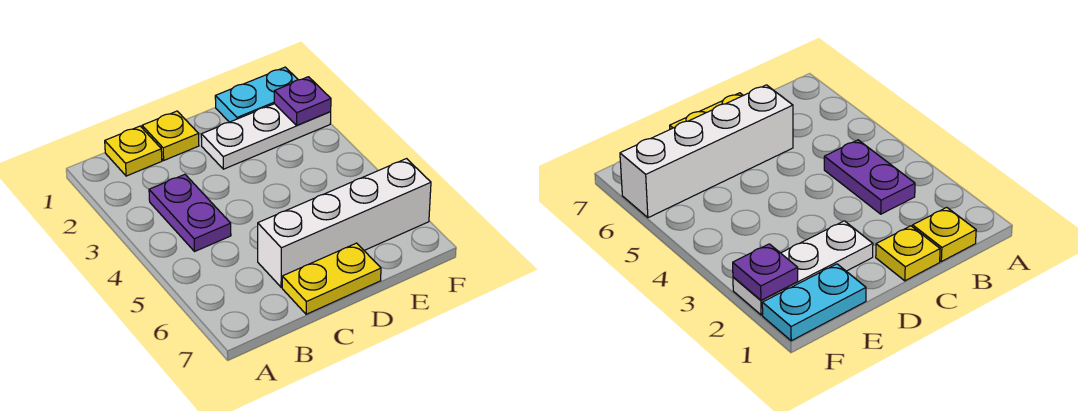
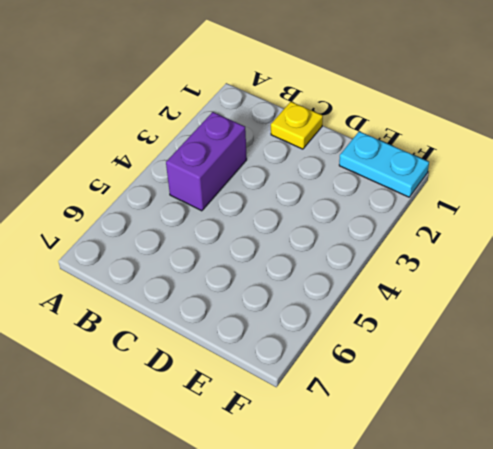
purple brick B3:B4 level 1 -> purple plate B3:B4 level 1
none -> yellow plate B1 level 1
none -> white brick C6:F6 level 1

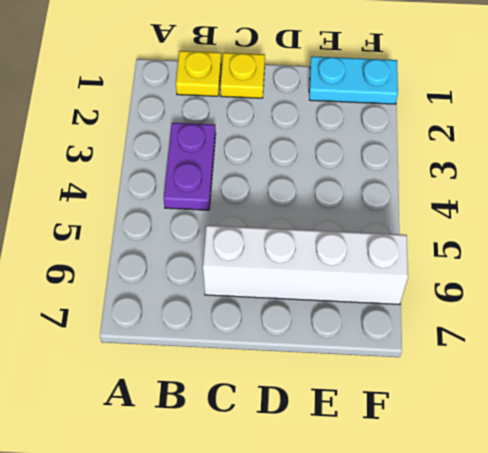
none -> yellow plate C7:D7 level 1
none -> white plate D2:F2 level 1

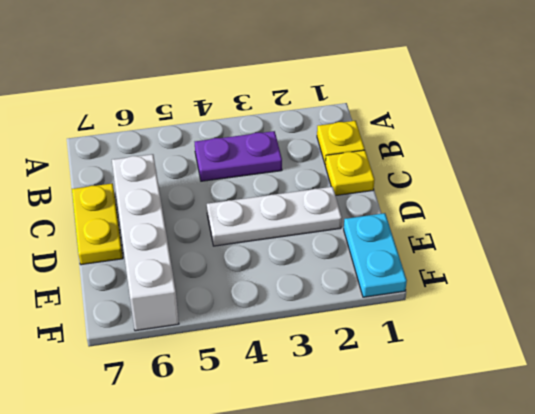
white plate D2:D4 level 1 -> white plate D2:F2 level 1
none -> purple plate F2 level 2

